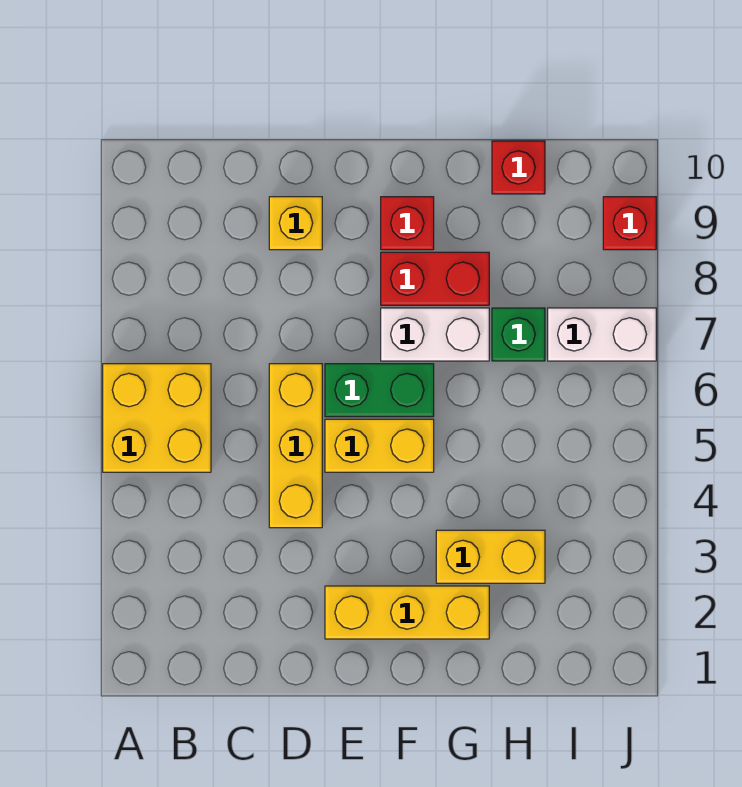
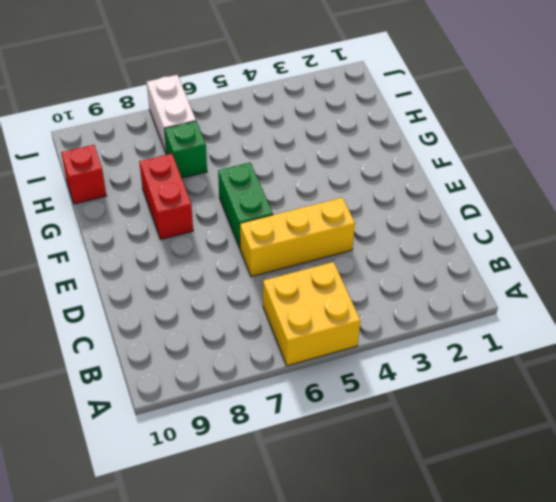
none -> yellow brick D9 level 1
none -> yellow brick E2:G2 level 1
none -> yellow brick E5:F5 level 1

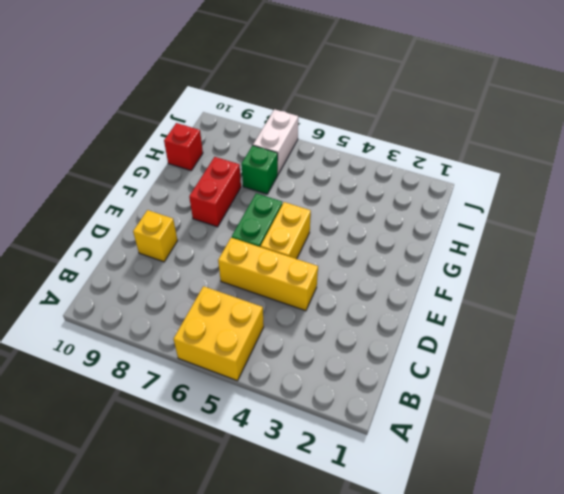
none -> yellow brick E2:G2 level 1
none -> white brick F7:G7 level 1
none -> red brick F9 level 1

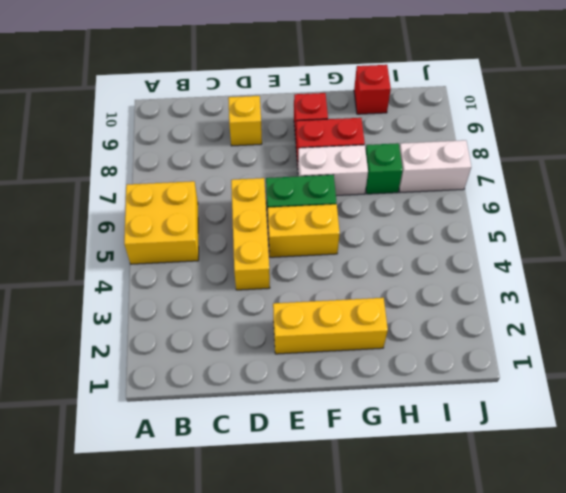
none -> yellow brick G3:H3 level 1
none -> red brick J9 level 1

